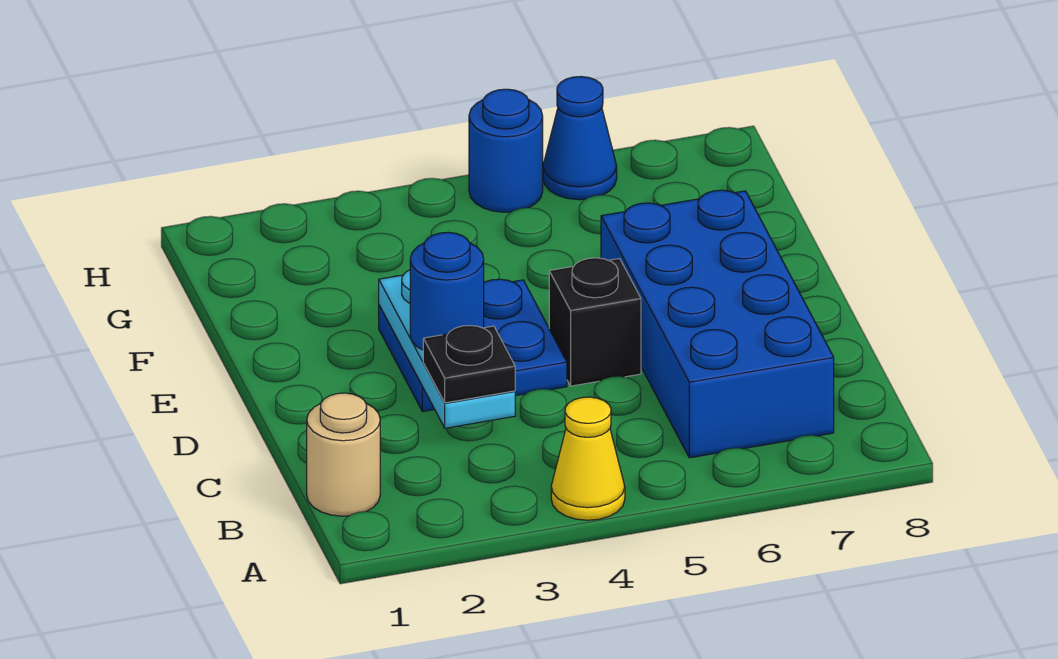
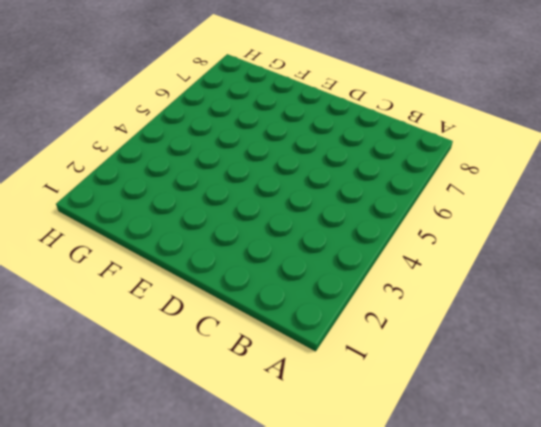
none -> yellow cone A4 level 1
none -> tan round brick B1 level 1

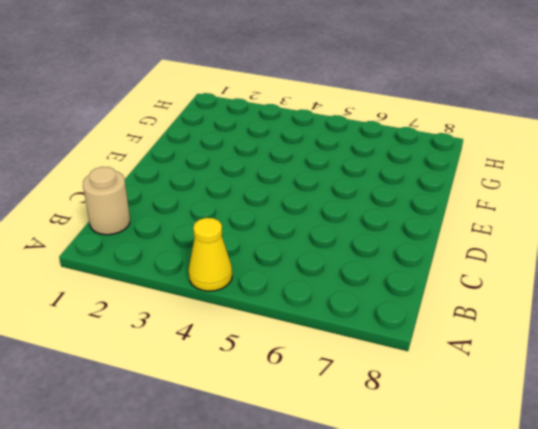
none -> blue brick B6:E7 level 1
none -> blue plate D3:E4 level 1

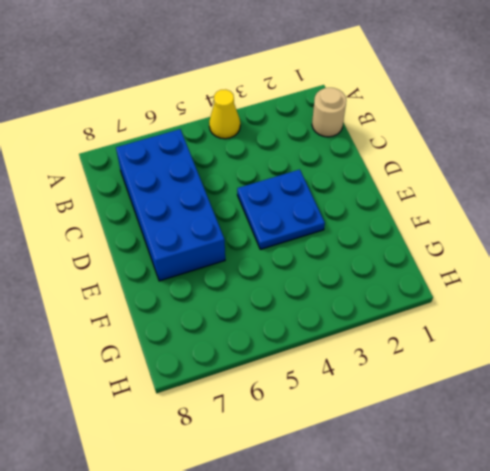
none -> black brick D5 level 1
none -> blue round brick H5 level 1

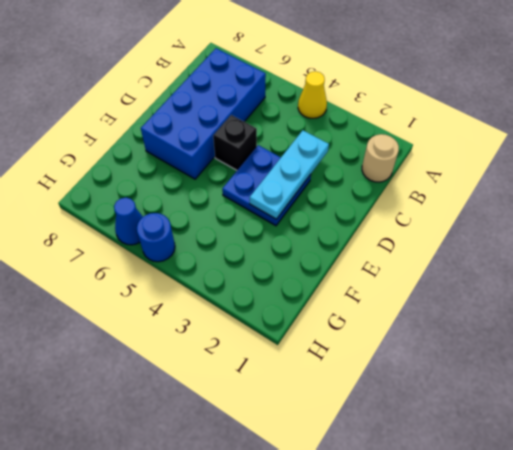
none -> black plate C3 level 3
none -> blue round brick D3 level 3

